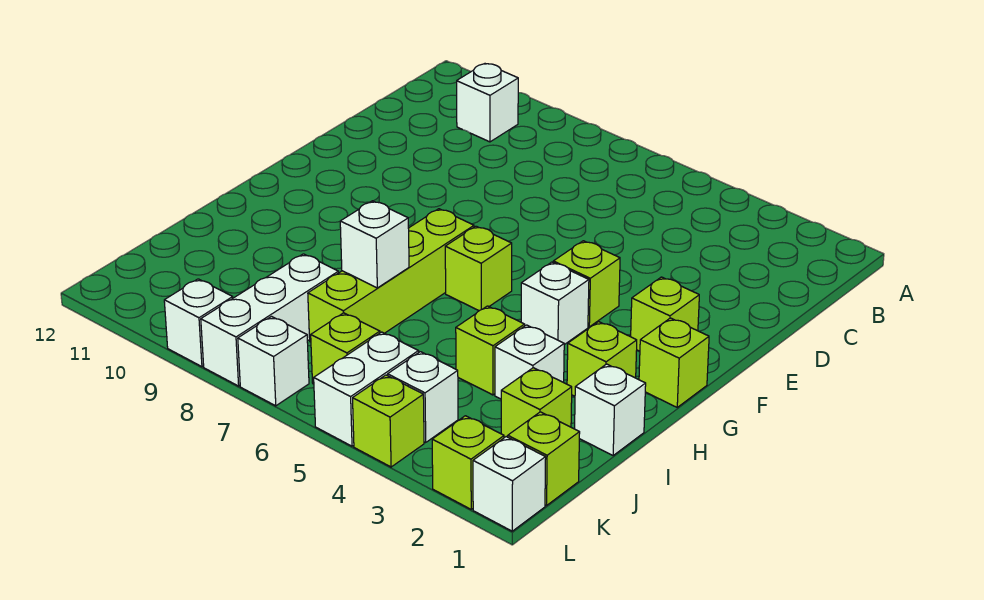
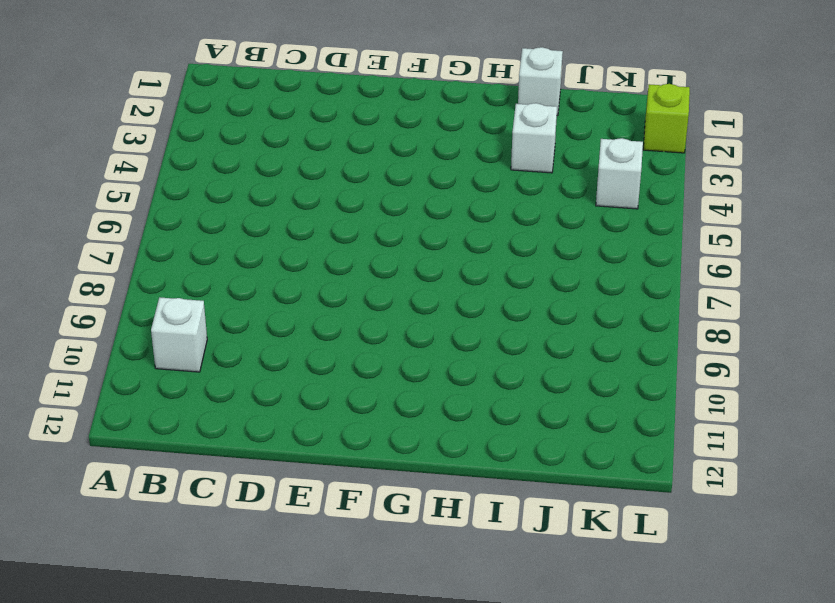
none -> lime brick F2 level 1
none -> lime brick F4 level 1
none -> lime brick G1 level 1

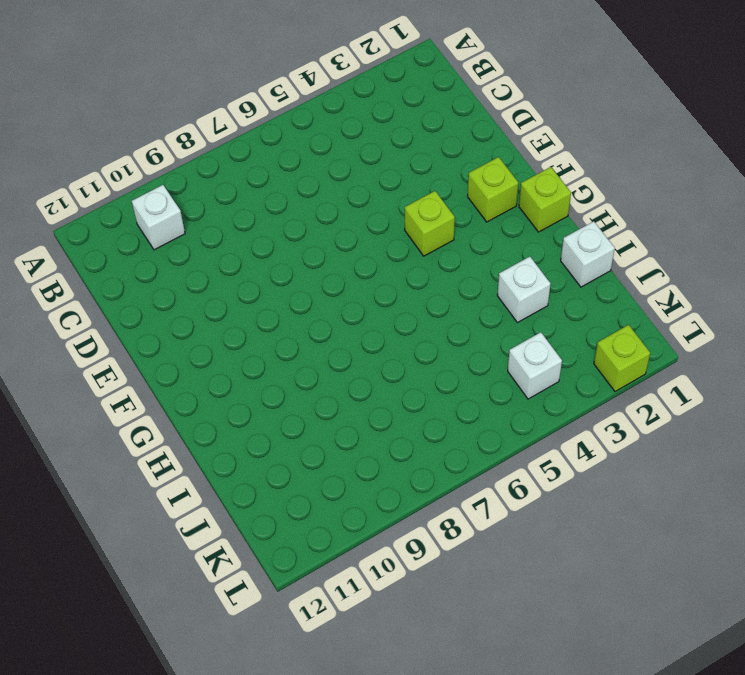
none -> white brick G4 level 1
none -> lime brick G6 level 1
none -> lime brick G7:J7 level 1

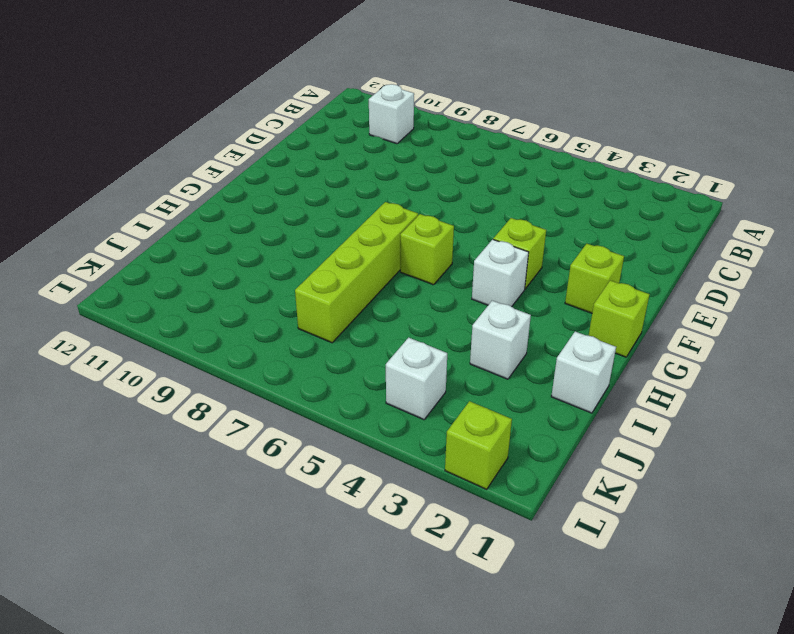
none -> lime brick H2 level 1
none -> lime brick I4 level 1
none -> lime brick J2 level 1

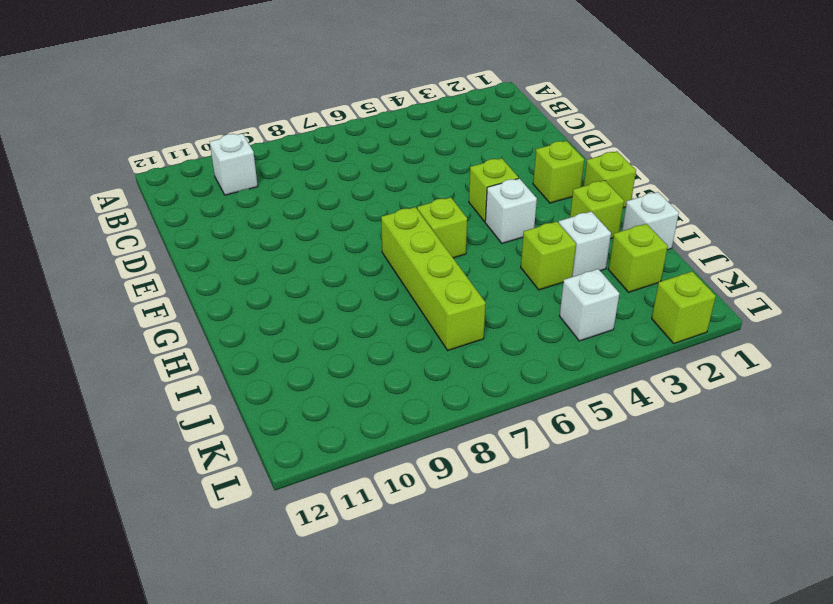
none -> white brick J8:L8 level 1
none -> lime brick K1 level 1
none -> white brick K5:L5 level 1

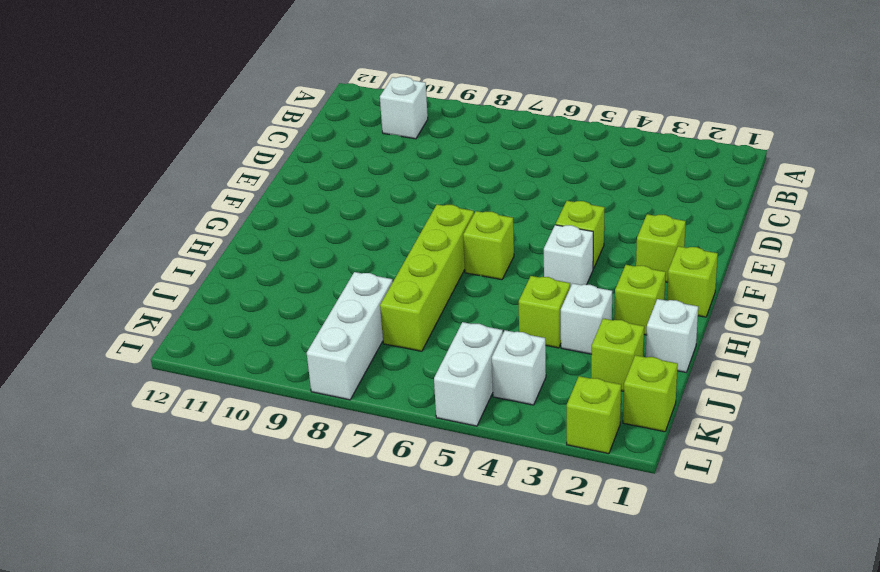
none -> lime brick K6 level 1
none -> white brick L1 level 1
none -> lime brick L4 level 1

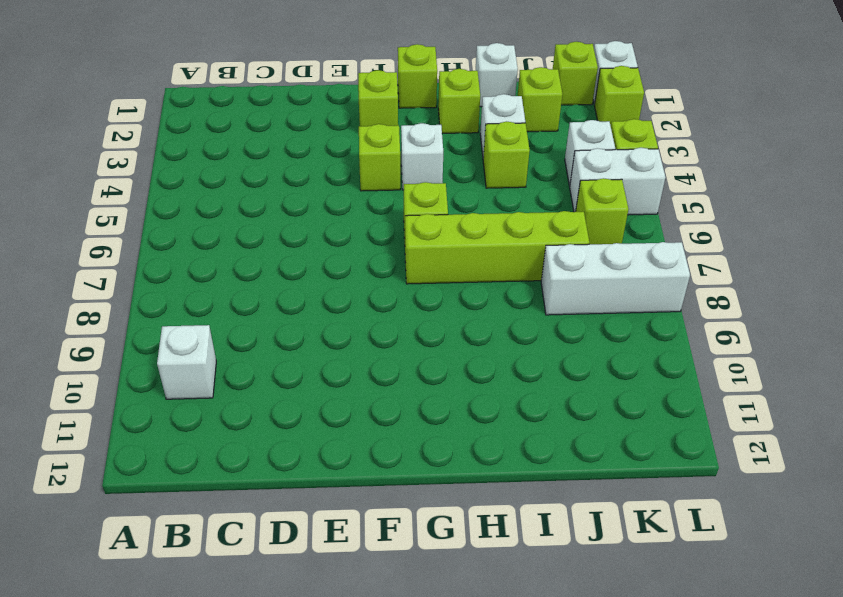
none -> white brick L7 level 1
none -> white brick L9 level 1
none -> white brick I7 level 2

